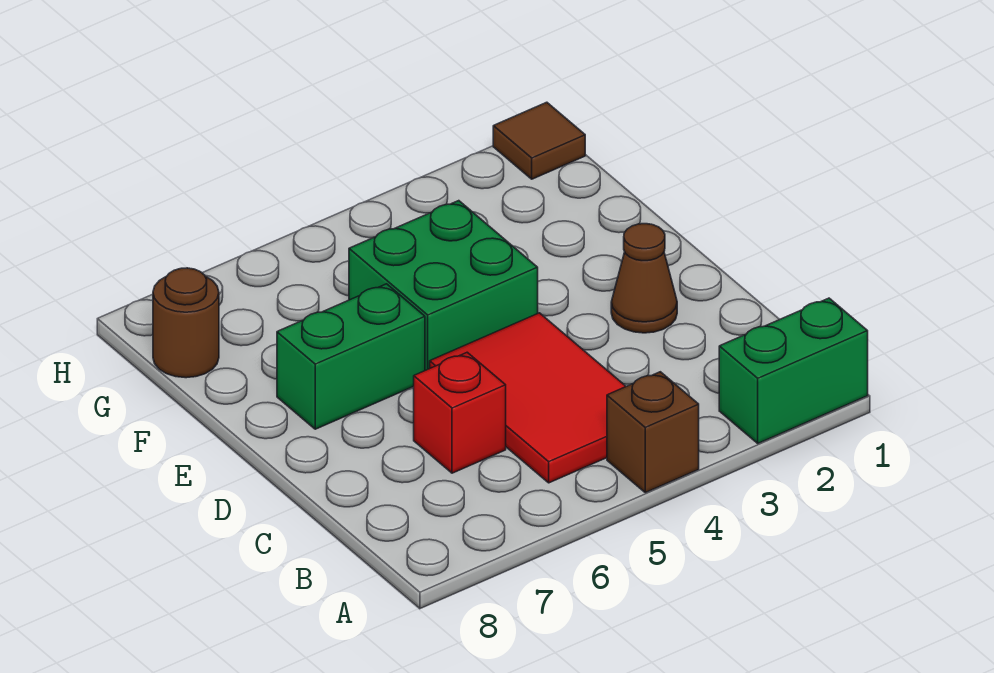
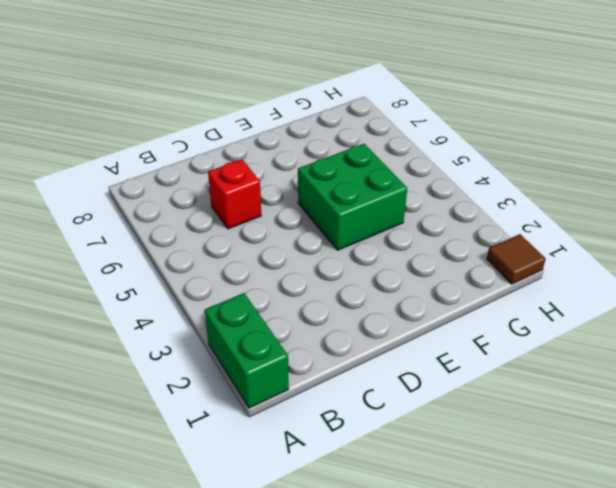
none -> brown brick A4 level 1
none -> red tile B4:D5 level 1

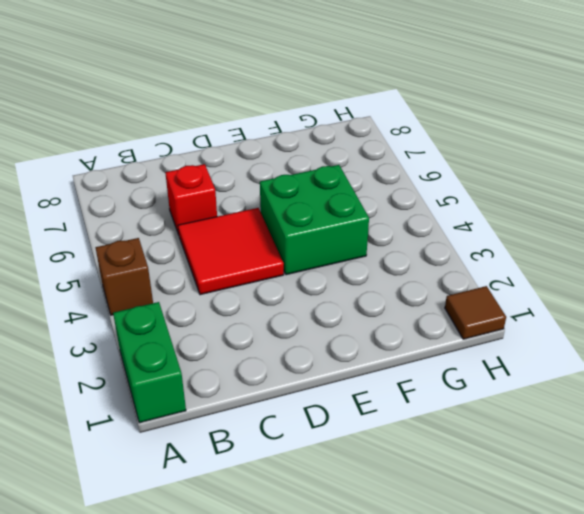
red tile C4:D5 level 1 -> red tile B4:D5 level 1
none -> brown cone D2 level 1
none -> green brick E6:E7 level 1

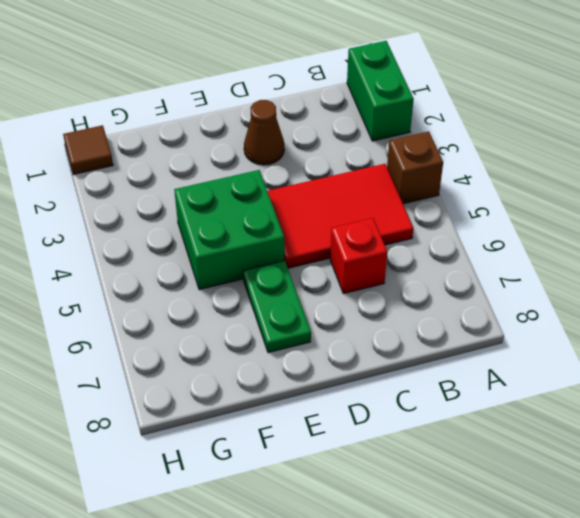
green plate E6:E7 level 1 -> green brick E6:E7 level 1
none -> brown round brick G8 level 1

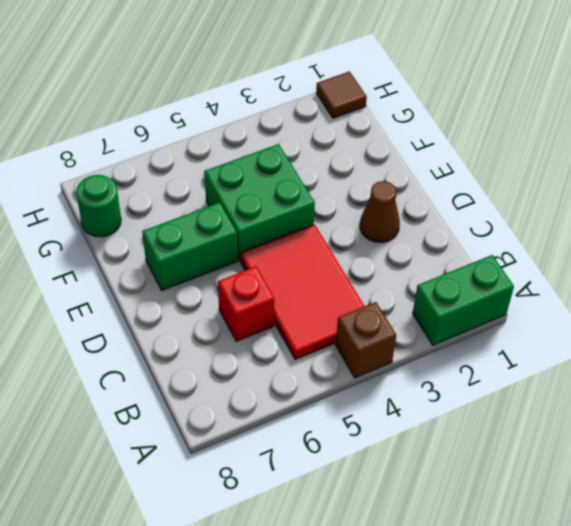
green round brick G8 level 1 -> brown round brick G8 level 1

